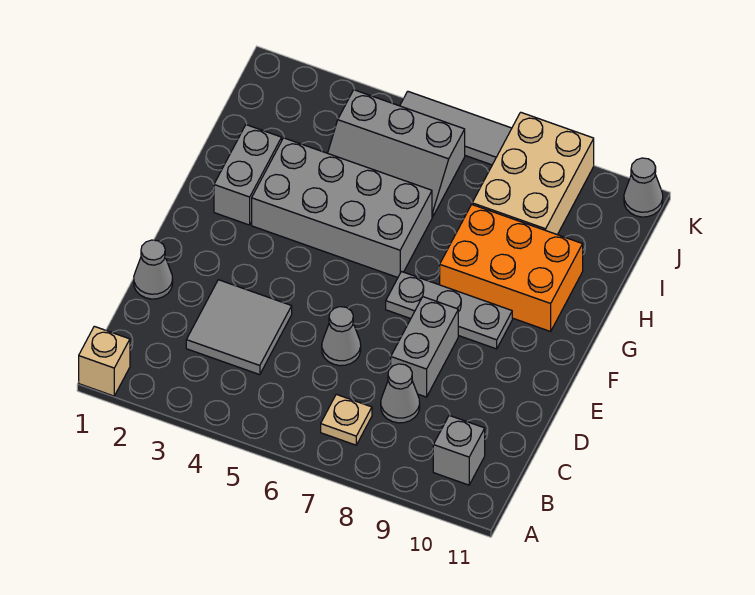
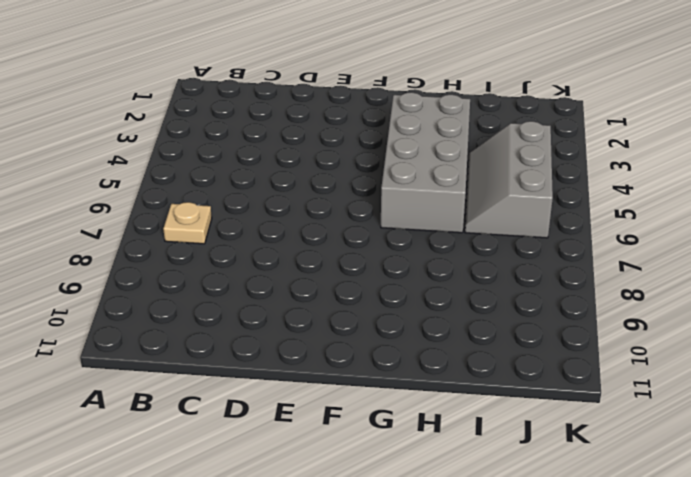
none -> tan brick A1 level 1
none -> grey brick B10 level 1
none -> grey tile C3:D4 level 1

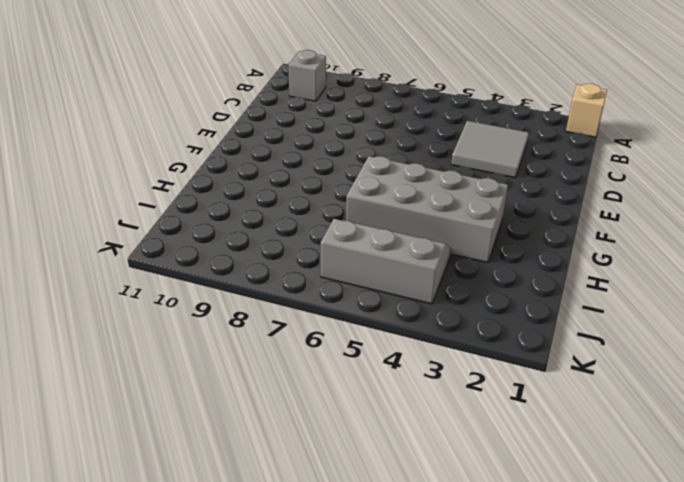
none -> tan plate B7 level 1
none -> grey cone C8 level 1
none -> grey cone D1 level 1

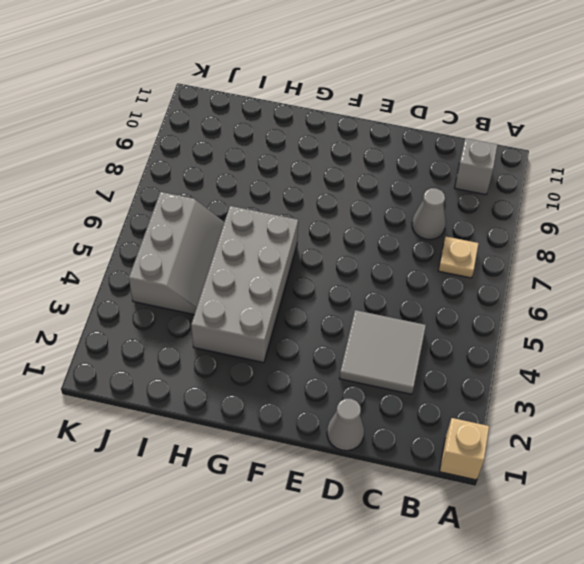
none -> grey cone D6 level 1
none -> grey brick D8:E8 level 1
none -> grey plate F7:F9 level 1

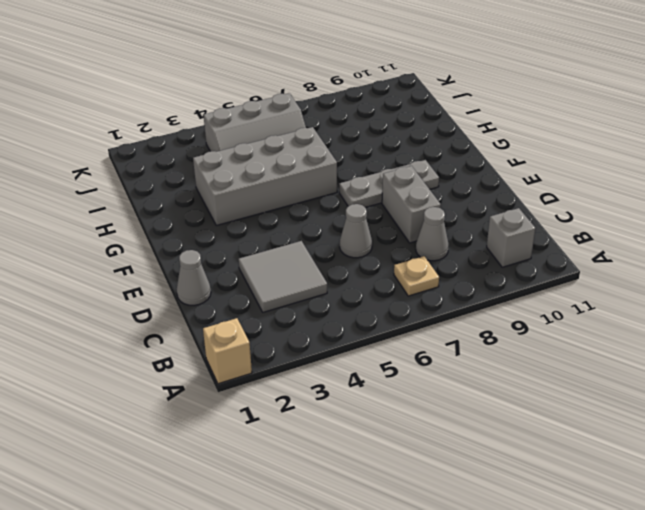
none -> grey brick G2:H2 level 1
none -> orange brick G8:H10 level 1
none -> tan brick I8:K9 level 1

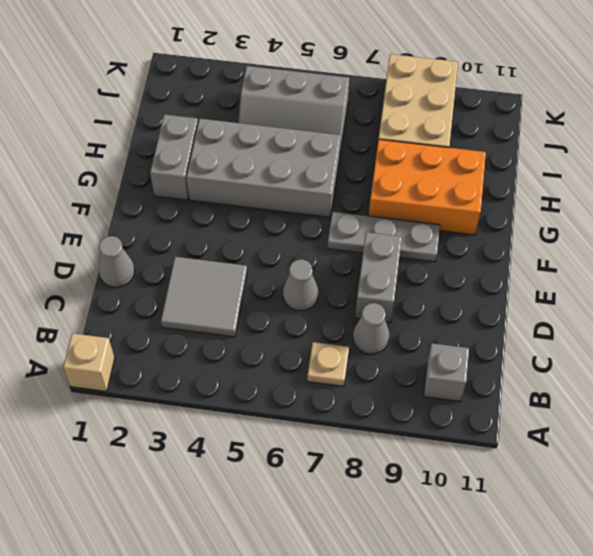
none -> grey tile K5:K7 level 1
none -> grey cone K11 level 1

